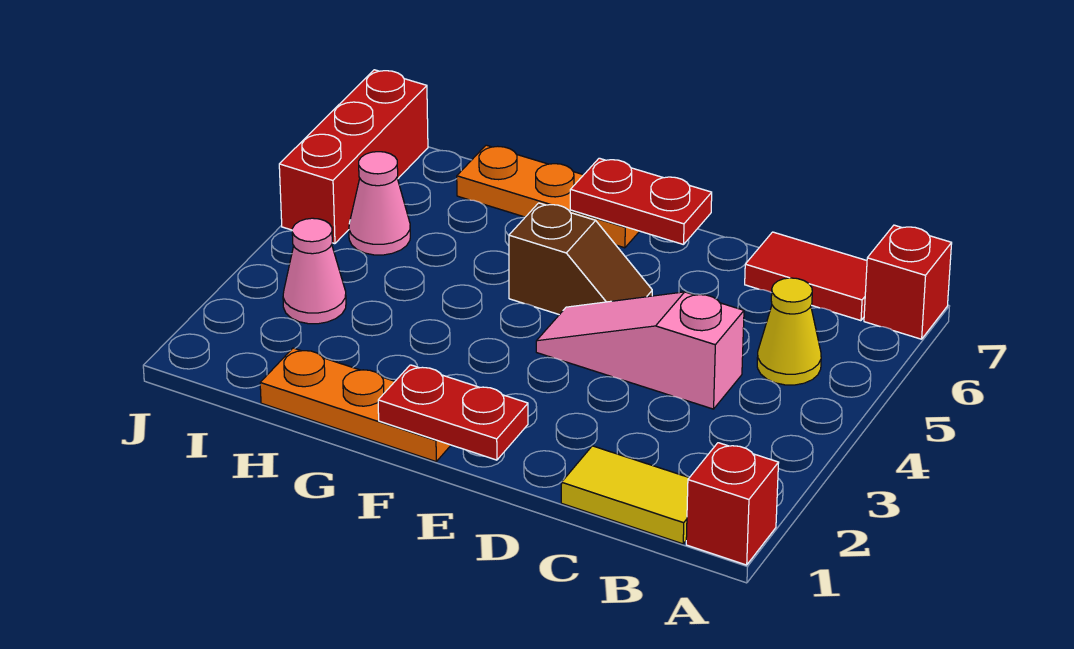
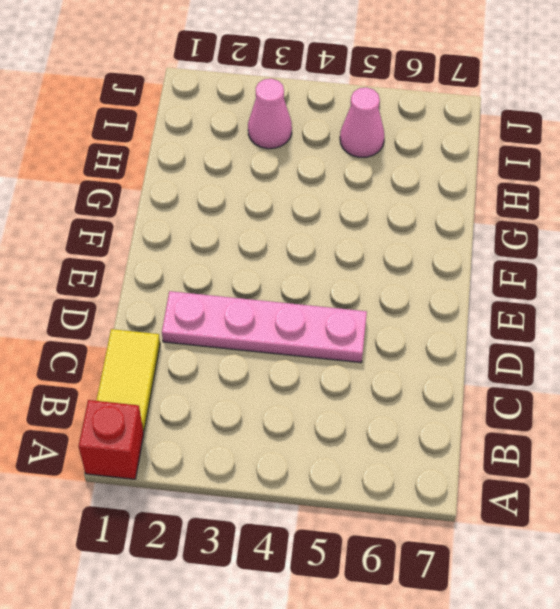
pink plate D2:D5 level 1 -> pink slope C4:E4 level 1 top C
none -> red brick A7 level 1
none -> yellow cone B5 level 1
none -> red tile B7:C7 level 1

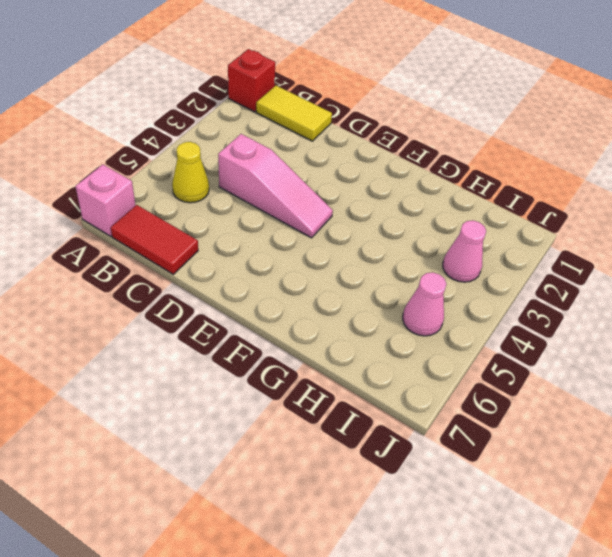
pink brick A7 level 1 -> red brick A7 level 1
none -> brown slope E5:F5 level 1 top F
none -> orange plate F1:H1 level 1
none -> orange plate F7:H7 level 1

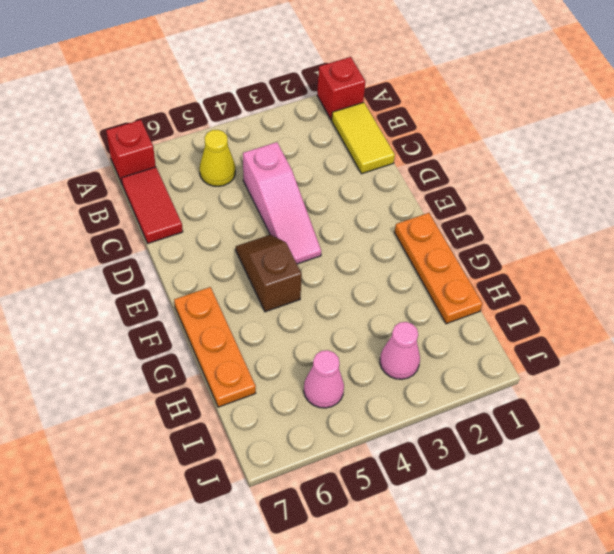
none -> red brick J5:J7 level 1
none -> red plate E1:F1 level 2
none -> red plate E7:F7 level 2

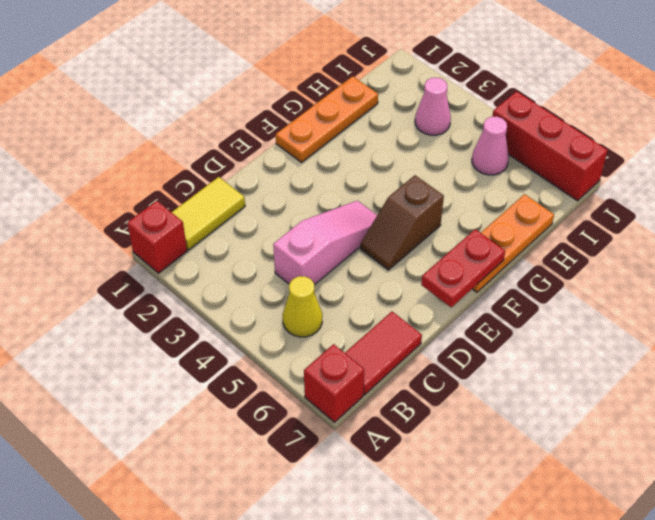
none -> red plate E1:F1 level 2

